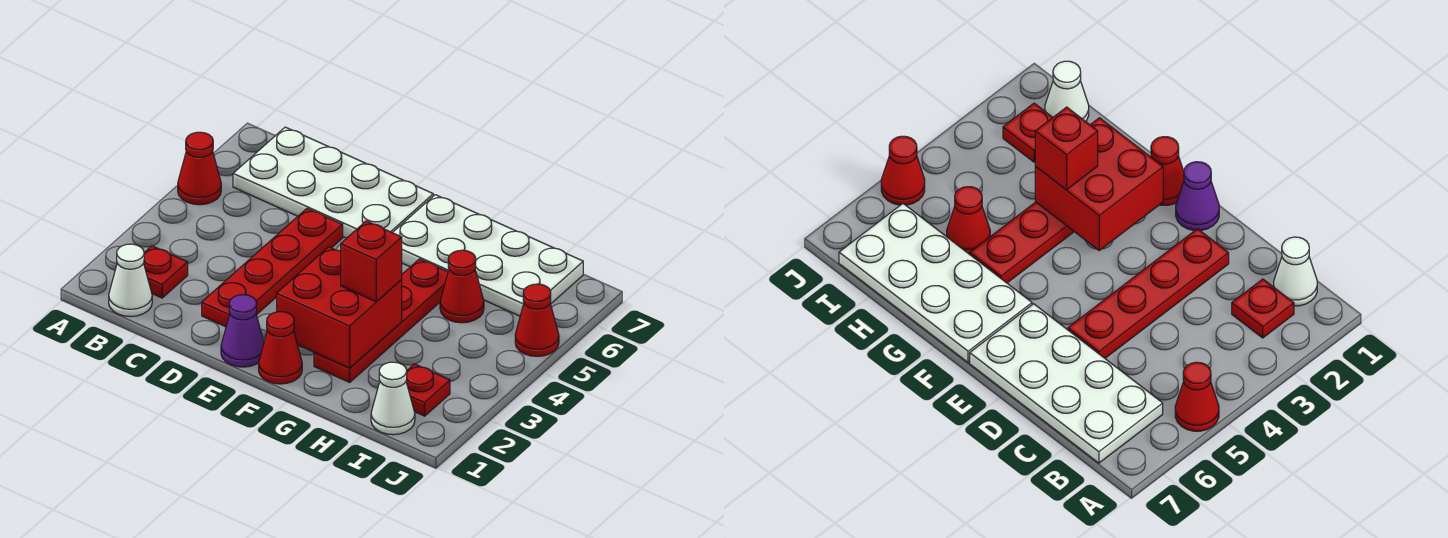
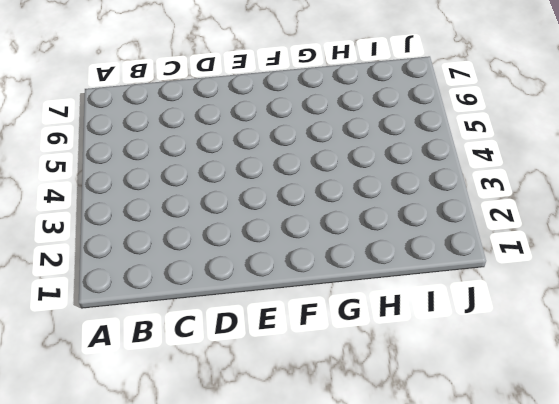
none -> red cone A5 level 1
none -> white cone B1 level 1
none -> red plate B2 level 1

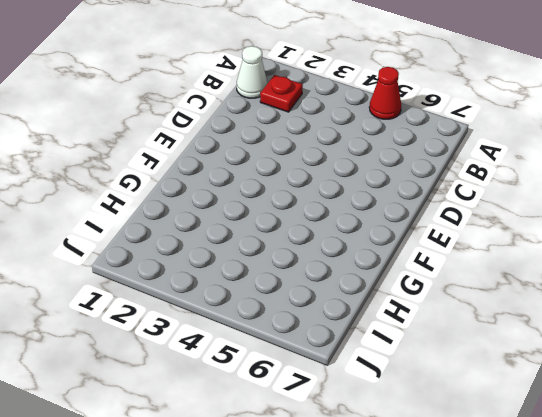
none -> white plate B6:E7 level 1
none -> red plate D2:D5 level 1
none -> purple cone E1 level 1

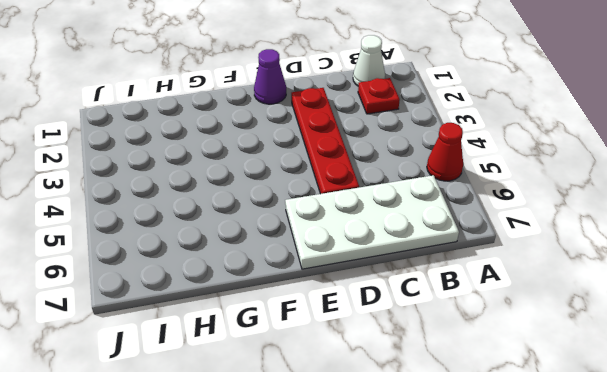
none -> red cone F1 level 1
none -> white plate F6:I7 level 1
none -> red plate G2:G5 level 1

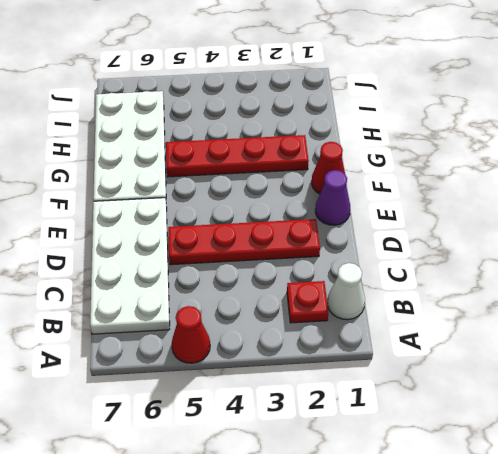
none -> red cone H5 level 1
none -> white cone I1 level 1
none -> red plate I2 level 1

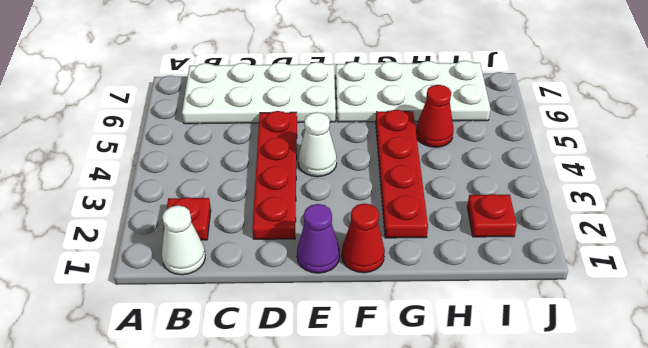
white cone E4 level 1 -> white cone I1 level 1
none -> red cone A5 level 1
none -> red cone J5 level 1
none -> red brick F2:G3 level 2

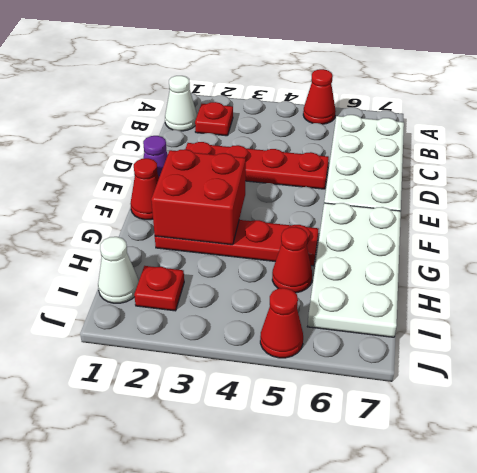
none -> red brick G3 level 3

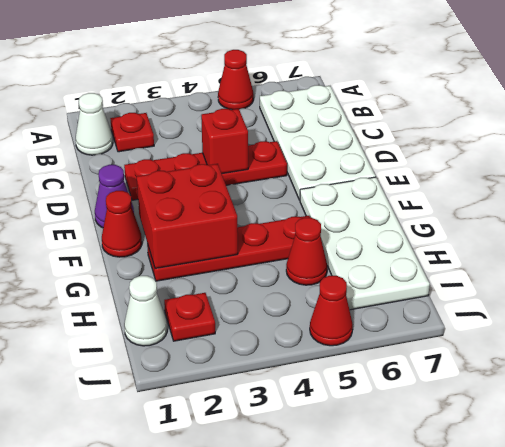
red brick D4 level 2 -> red brick G3 level 3

